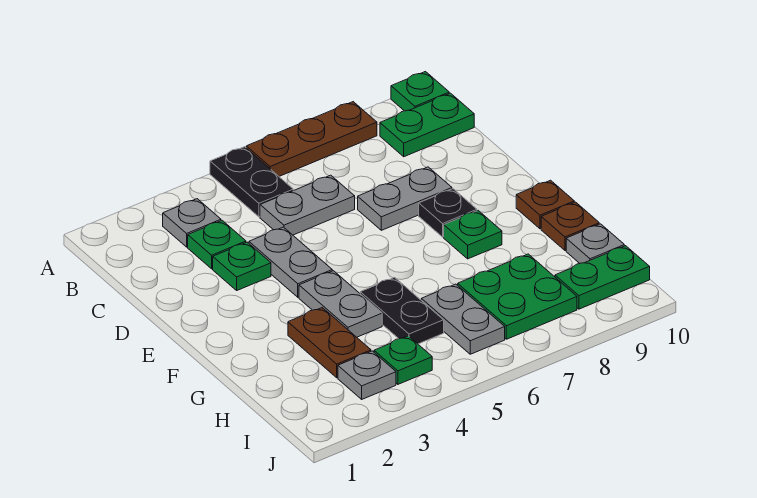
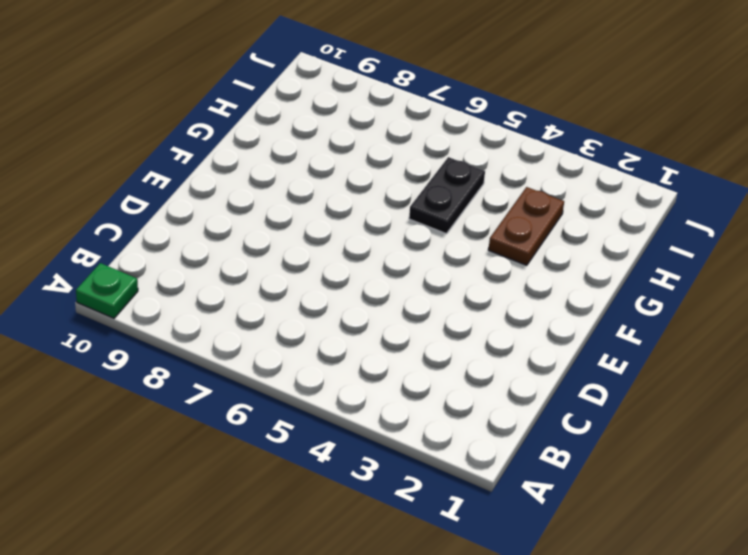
none -> black plate A5:B5 level 1
none -> brown plate A6:A8 level 1
none -> grey plate B3 level 1

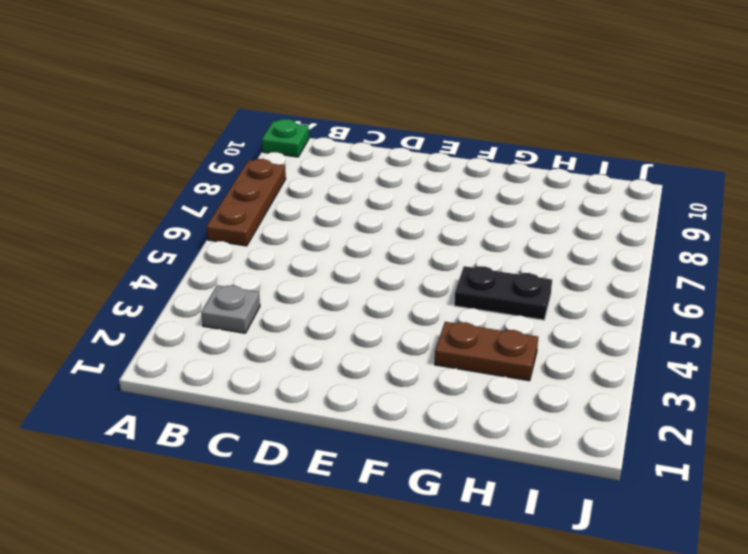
none -> black plate A5:B5 level 1
none -> green plate B9:B10 level 1
none -> green plate C3 level 1

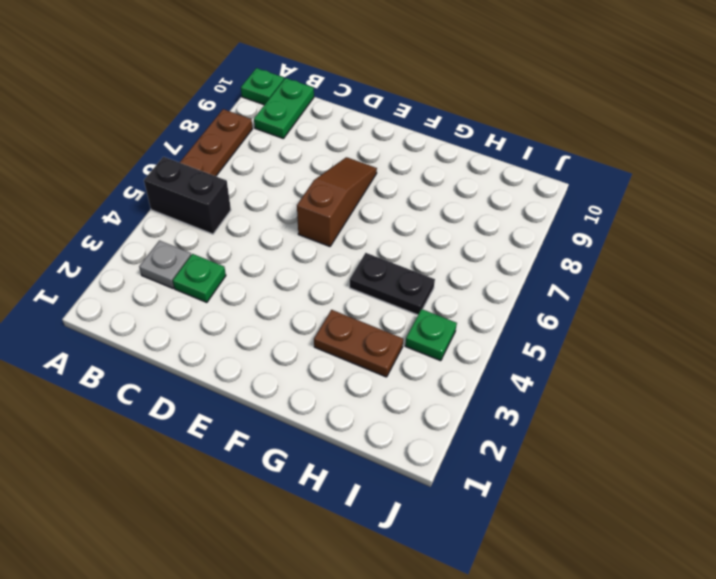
black brick A5:B5 level 1 -> black plate A5:B5 level 1
brown slope E6:E8 level 1 top 6 -> black plate E8 level 1
none -> grey plate C5:C6 level 1
none -> green plate D3 level 1
none -> grey plate D4:E4 level 1

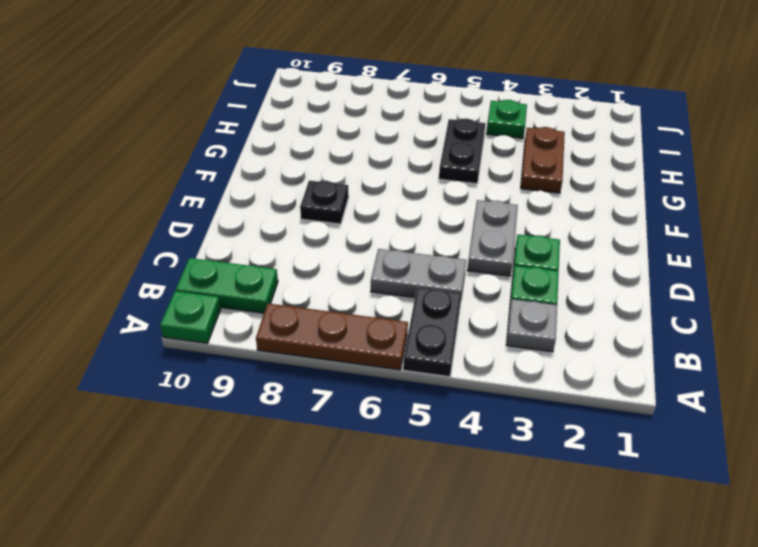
none -> grey plate D7:D8 level 1
none -> grey plate F4:G4 level 1
none -> green plate F8 level 1

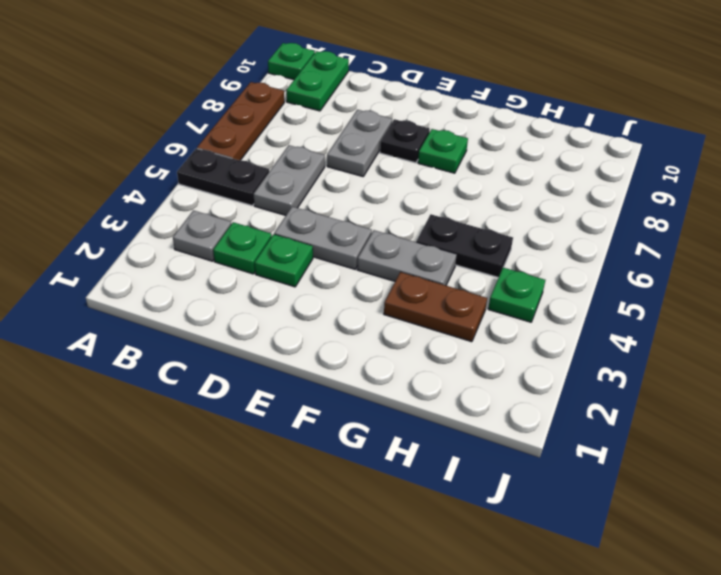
none -> brown plate F10 level 1
none -> brown plate G10 level 1
none -> grey plate H6:I6 level 1

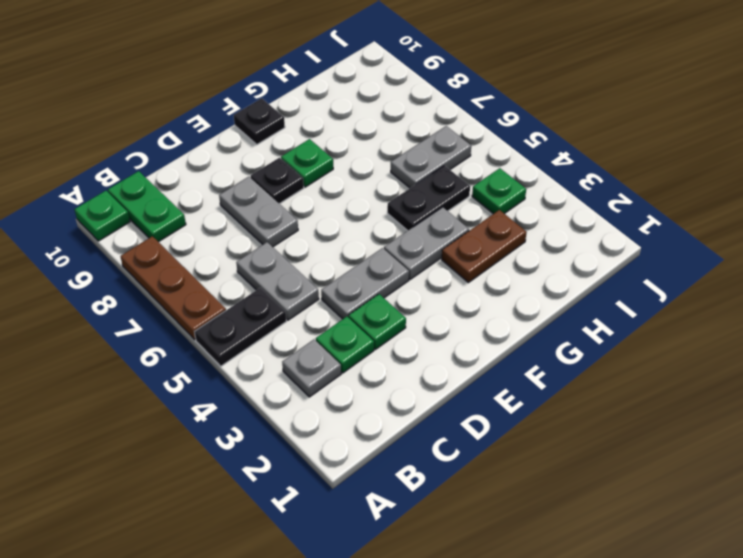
black plate F10 level 1 -> brown plate F10 level 1
none -> brown plate G10 level 1
none -> green plate H7:I8 level 1
none -> grey plate H10 level 1

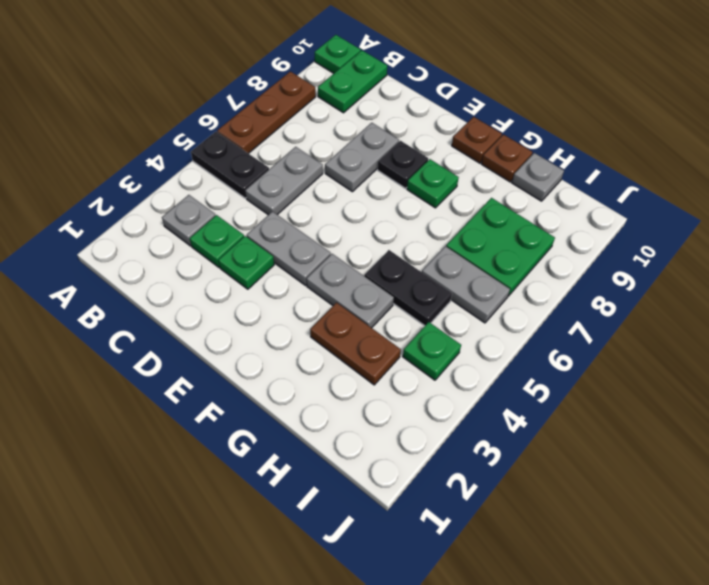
none -> grey plate I3 level 1
none -> green plate I9:I10 level 1

